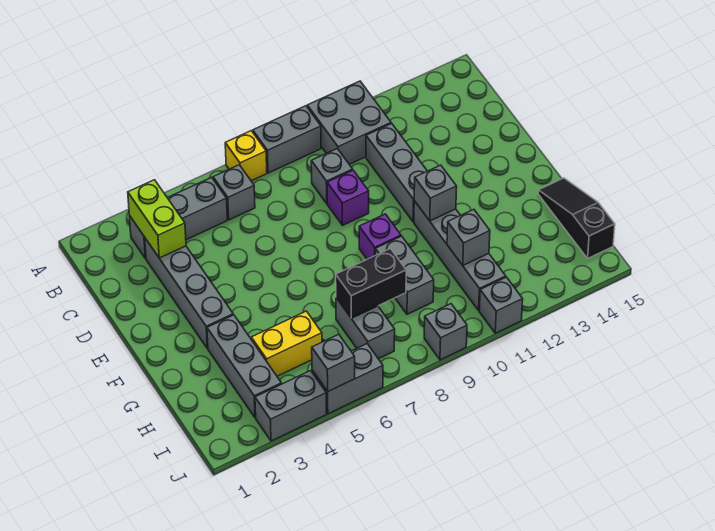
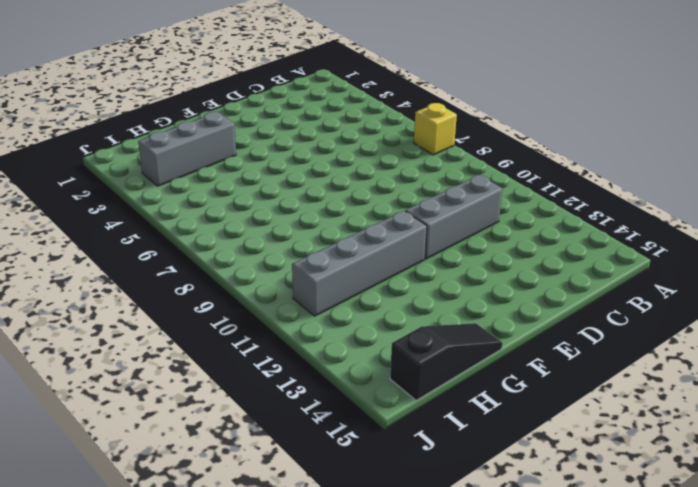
none -> grey brick A8:A9 level 1
none -> grey brick A10:B11 level 1
none -> grey brick B3:B5 level 1

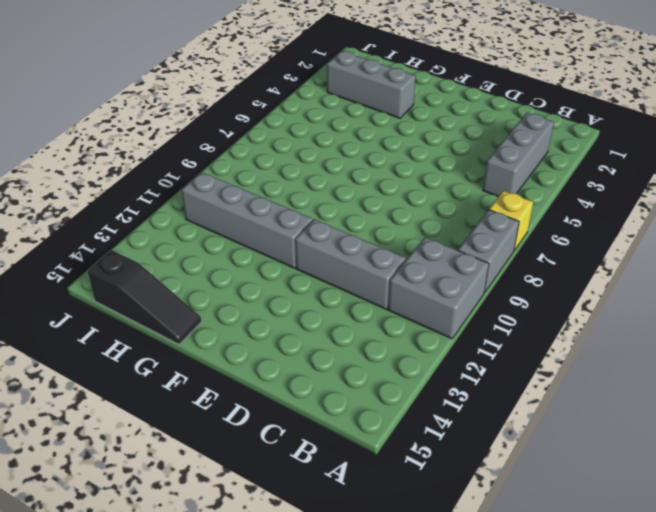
none -> grey brick B6 level 1
none -> grey brick C3:F3 level 1
none -> grey brick C9 level 1

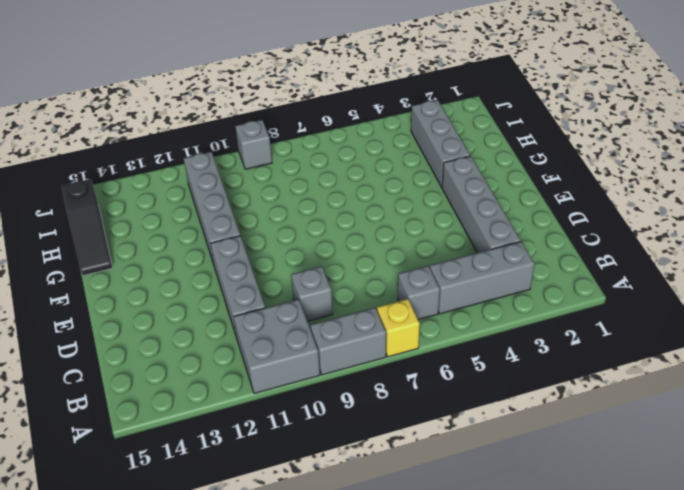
none -> purple brick D9 level 1
none -> purple brick F9 level 1
none -> grey brick G9:H9 level 1

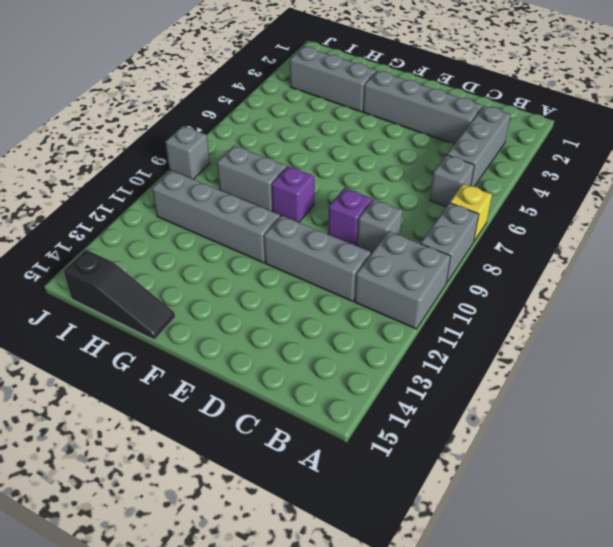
none -> yellow brick H4:H5 level 1
none -> grey brick H7:I7 level 1
none -> grey brick J3:J4 level 1

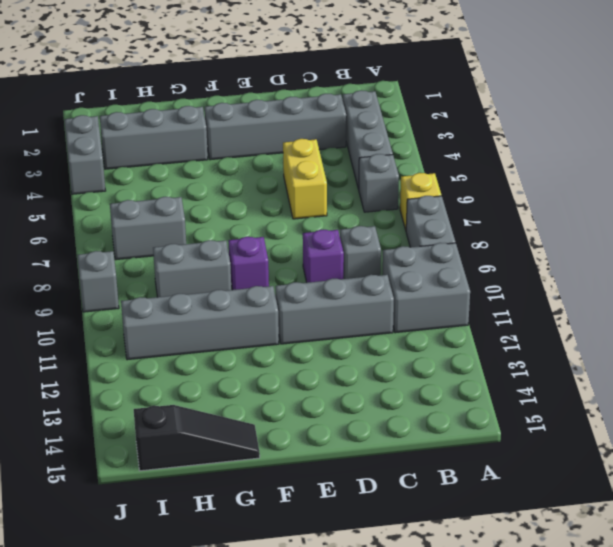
yellow brick D5:D6 level 1 -> yellow brick H4:H5 level 1
none -> grey brick J5:J6 level 1
none -> grey brick J11 level 1
none -> lime brick B3:C3 level 2

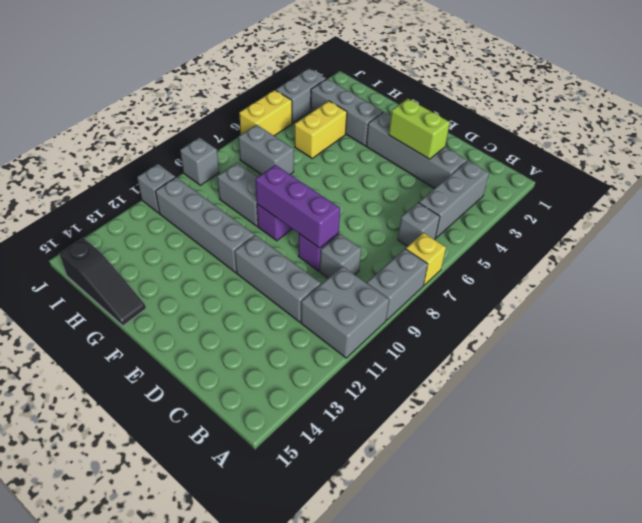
lime brick D3:E3 level 2 -> lime brick B3:C3 level 2
purple brick D9:F9 level 2 -> none
yellow brick J5:J6 level 1 -> grey brick J5:J6 level 1
none -> grey brick F11 level 2
none -> black brick H7:H8 level 2
none -> grey brick H11 level 2

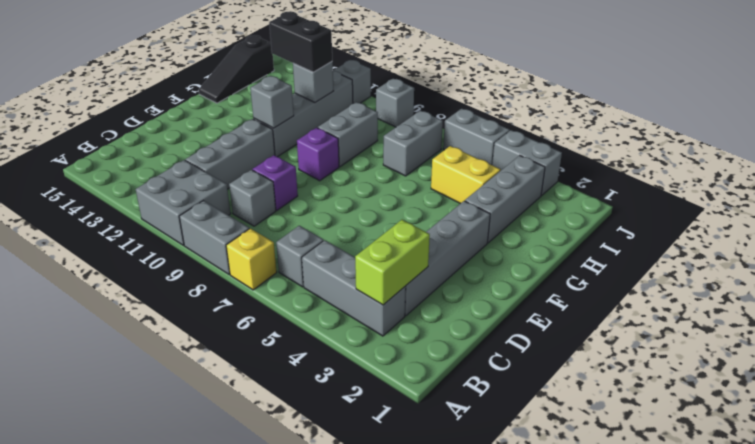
black brick H11:H12 level 3 -> black brick H7:H8 level 2
none -> grey brick J5 level 2

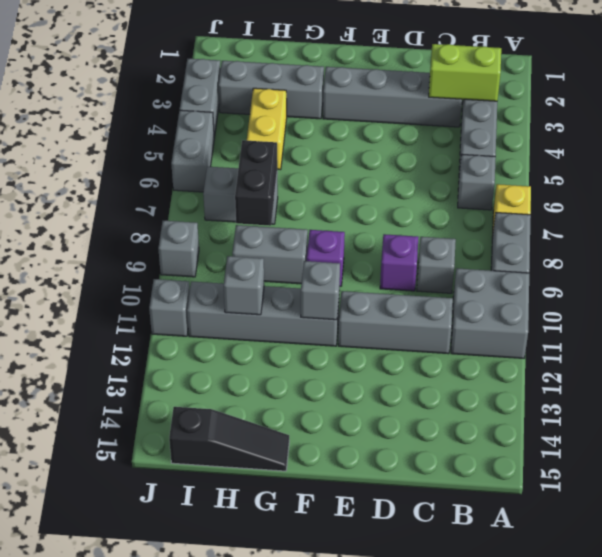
none -> grey brick J5 level 2

